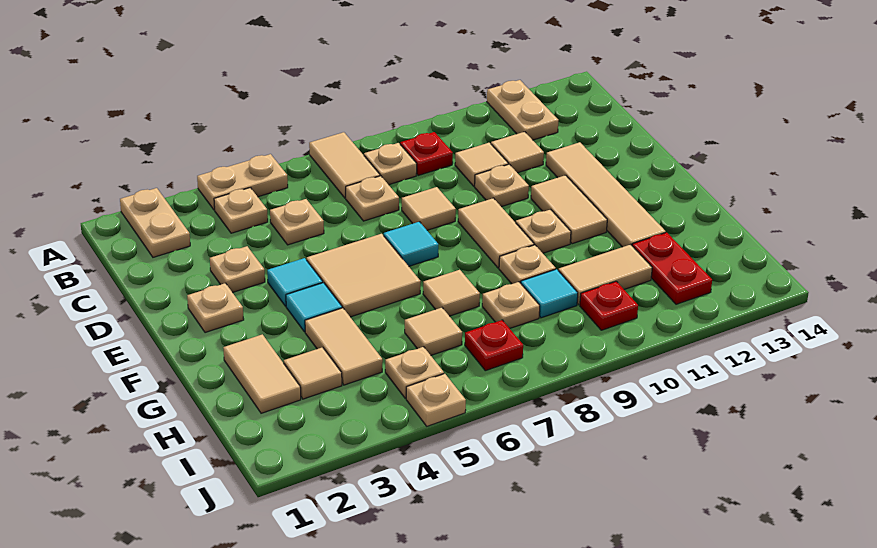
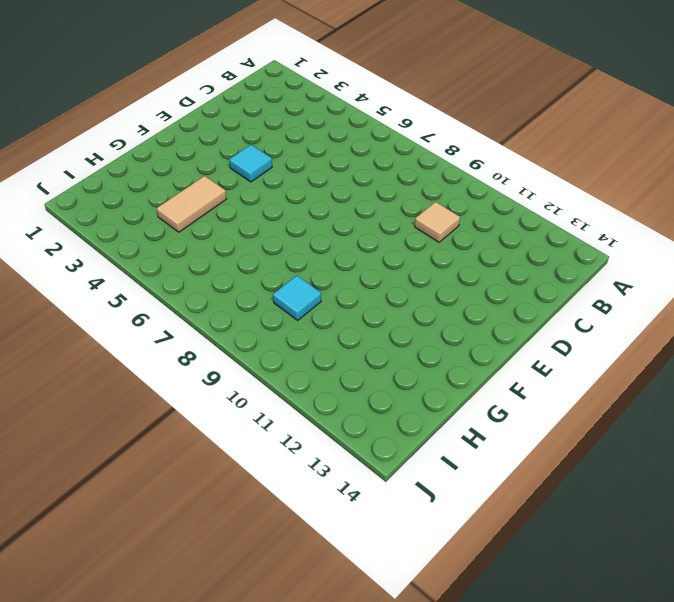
none -> tan plate A2:B2 level 1
none -> tan plate A4:A5 level 1
none -> tan tile A7:B7 level 1
none -> tan plate A12:B12 level 1

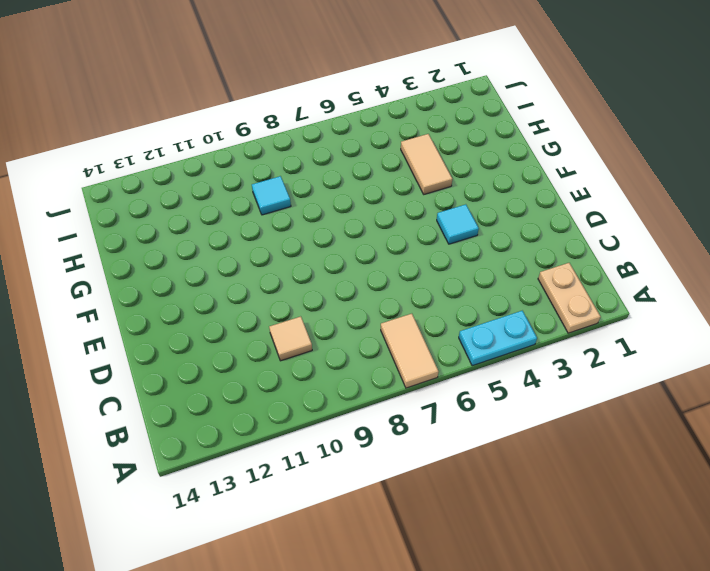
cyan plate A4:A5 level 1 -> tan plate A4:A5 level 1
none -> tan plate A12:B12 level 1
none -> tan plate B4 level 1
none -> tan plate B8 level 1
none -> red plate B9 level 1

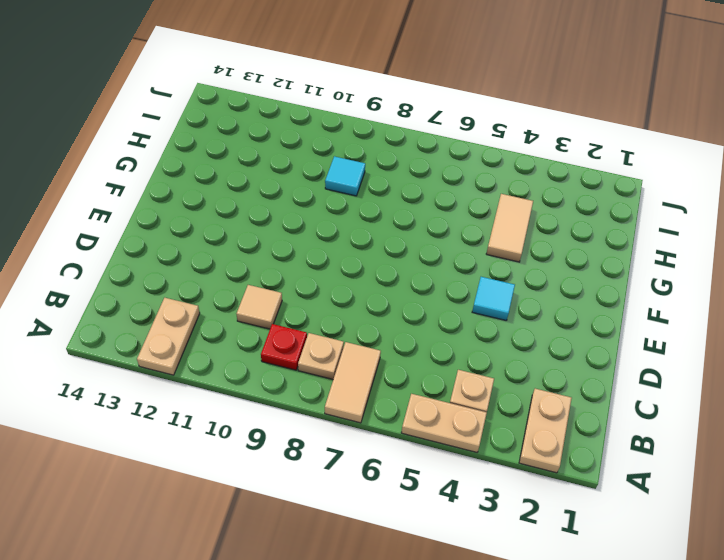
none -> tan plate C5 level 1
none -> tan plate C7 level 1
none -> tan tile C11 level 1
none -> tan plate D3 level 1

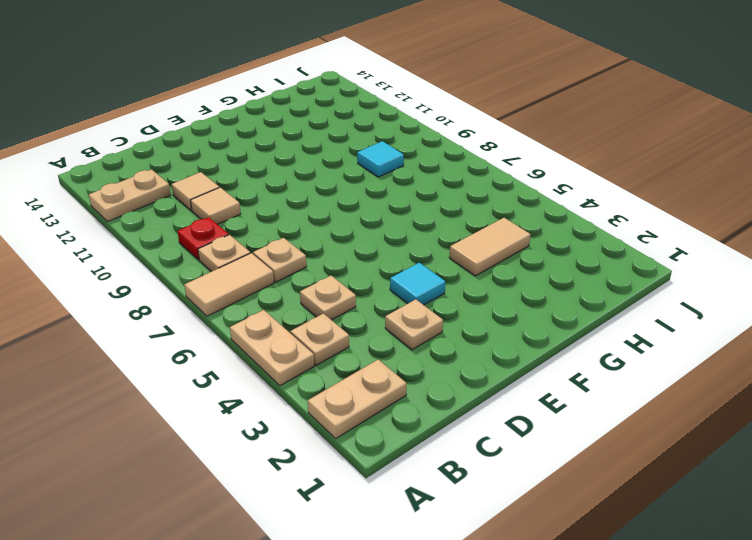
none -> tan tile D8 level 1
none -> tan plate D10 level 1
none -> tan tile D12:G12 level 1
none -> tan plate E2 level 1

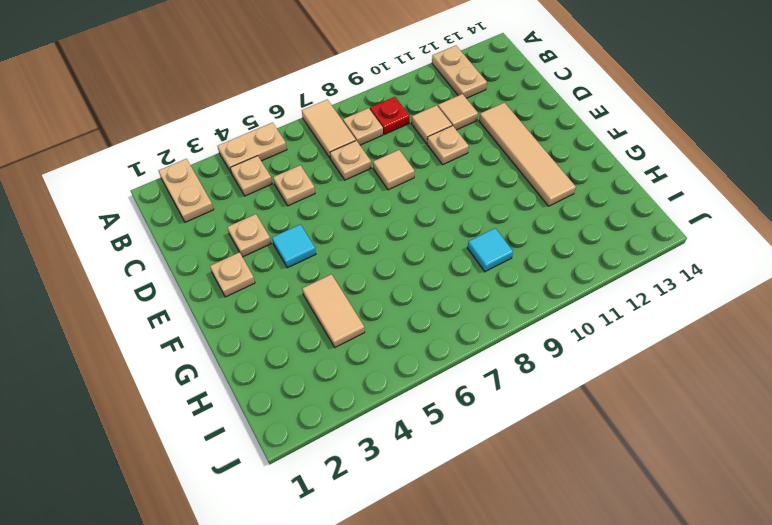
none -> tan tile E5:F6 level 1
none -> cyan tile E7 level 1
none -> tan tile E9:F9 level 1
none -> tan tile E11:F11 level 1

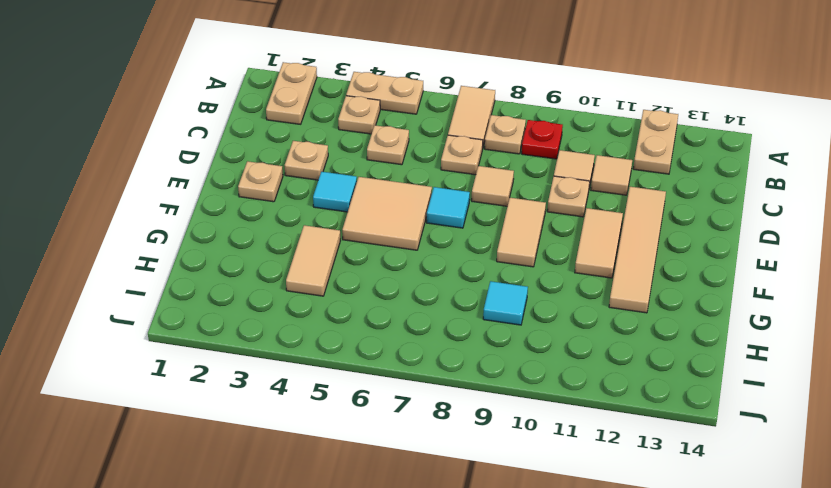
none -> cyan tile F4 level 1
none -> tan plate F10 level 1
none -> tan tile G2:H2 level 1
none -> tan tile G7 level 1

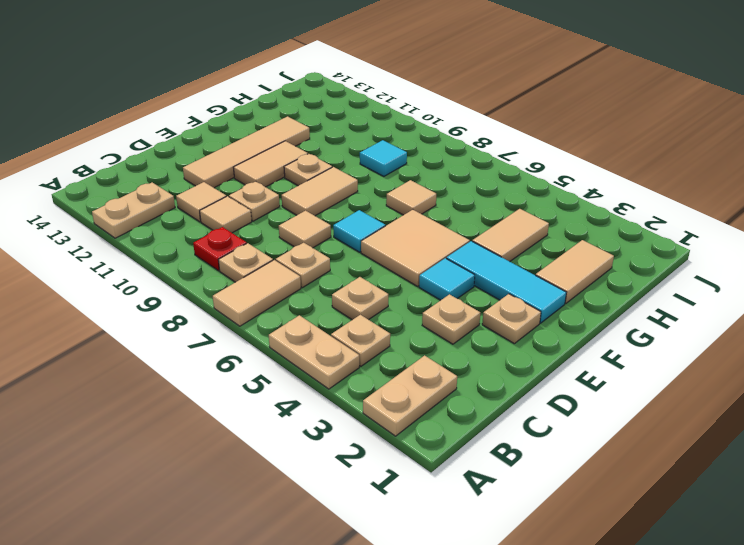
cyan tile F2:F4 level 1 -> cyan tile F4 level 1
none -> tan plate G9 level 1
none -> tan tile H3 level 1
none -> tan tile H6 level 1
none -> tan plate H8 level 1

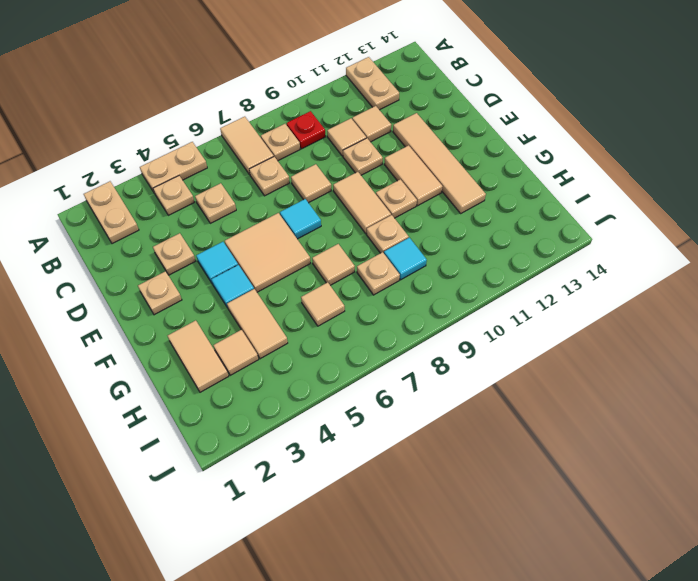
none -> tan tile H10:H11 level 1
none -> red plate H12:I12 level 1
none -> tan plate I5 level 1
none -> red plate I7 level 1

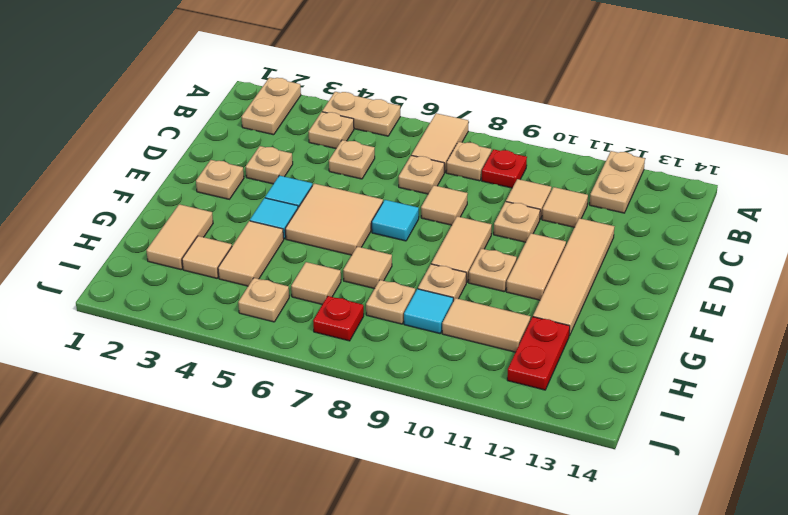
none -> red plate I10 level 1
none -> tan plate J5 level 1

